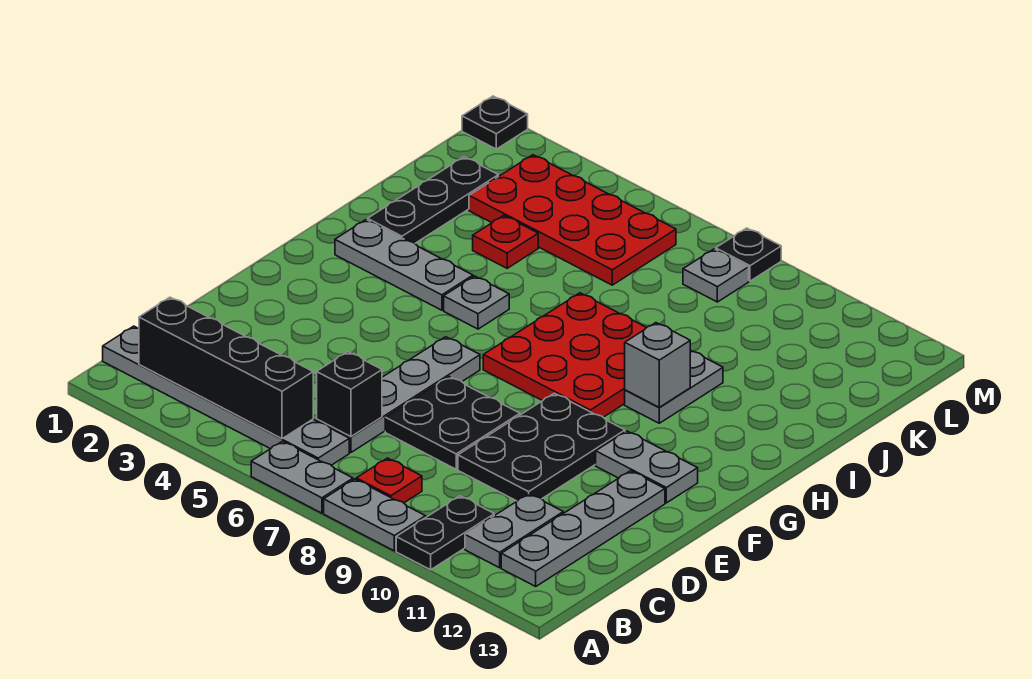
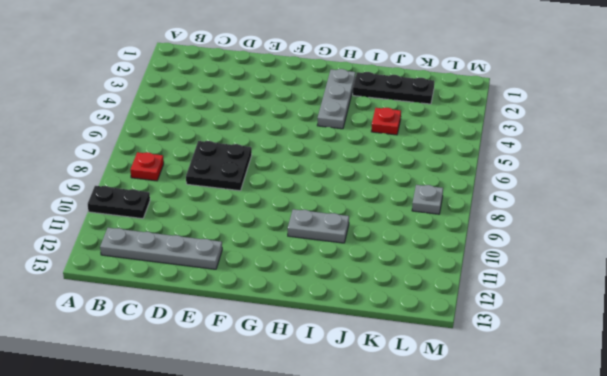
none -> grey plate A6:A7 level 1
none -> grey plate A8:A9 level 1
none -> grey plate B1:B6 level 1

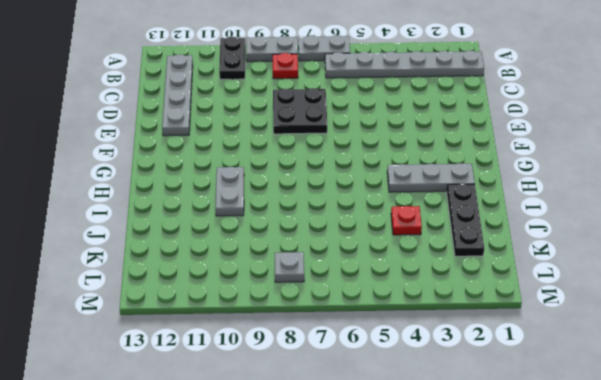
none -> grey plate B11:C11 level 1
none -> grey plate C6:F6 level 1
none -> black plate D9:F10 level 1

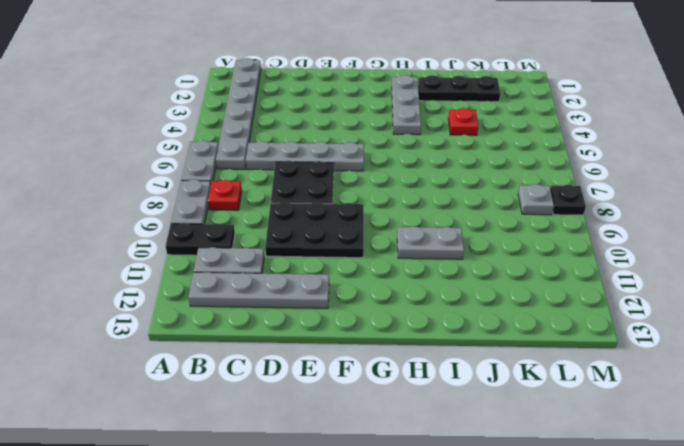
none -> grey plate F11:F12 level 1
none -> red plate G7:I9 level 1
none -> grey plate H5 level 1

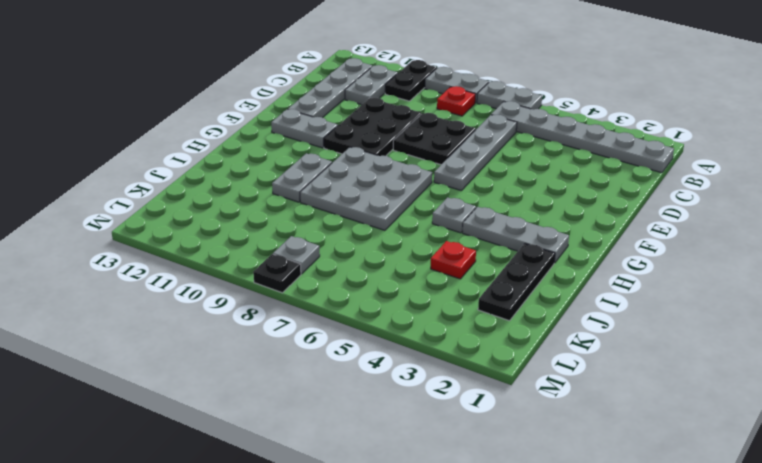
grey plate G7:I9 level 1 -> red plate G7:I9 level 1
none -> red plate K3:L6 level 1
none -> black plate M1 level 1
none -> black brick B2:B5 level 2

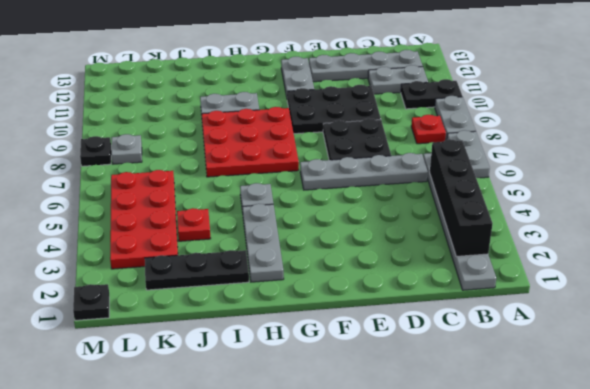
none -> black brick C6 level 2
none -> grey brick H10 level 2

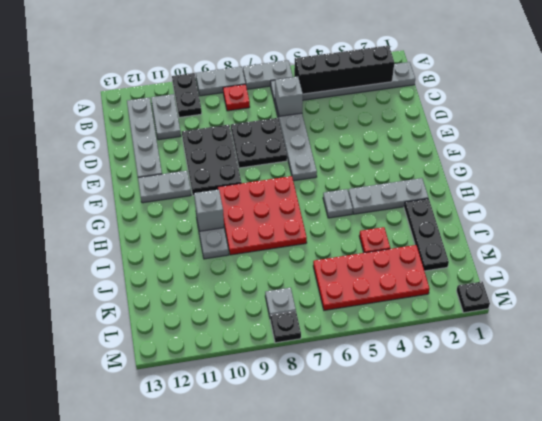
grey brick C6 level 2 -> black brick C6 level 2

